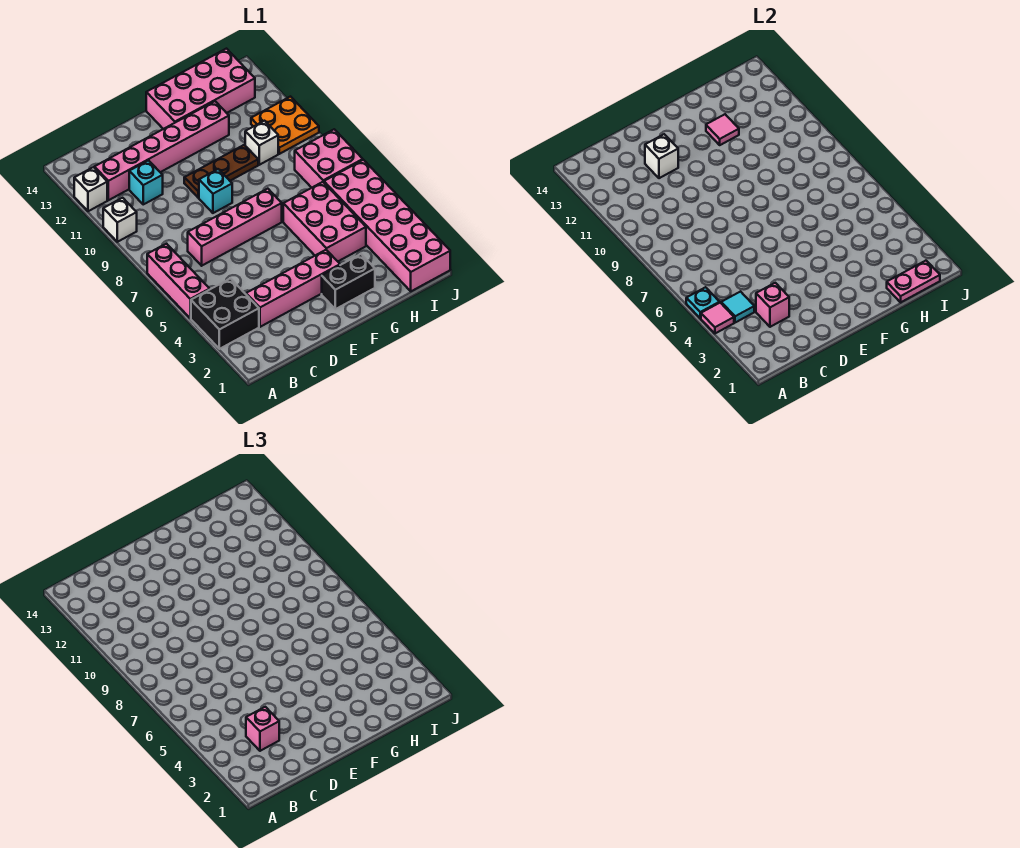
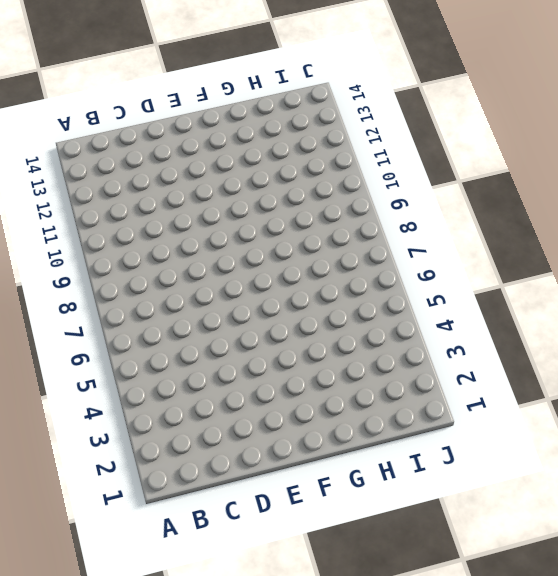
none -> black brick A3:B4 level 1
none -> pink brick A5:A7 level 1
none -> white brick A10 level 1

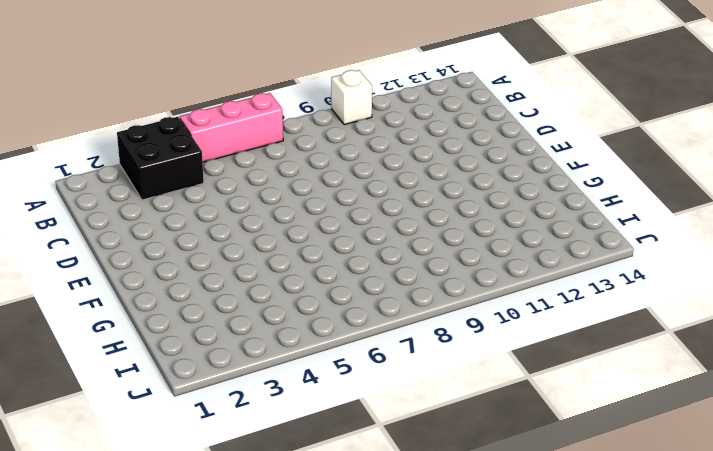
none -> white brick A12 level 1
none -> pink brick B12:G12 level 1
none -> pink brick C3:F3 level 1

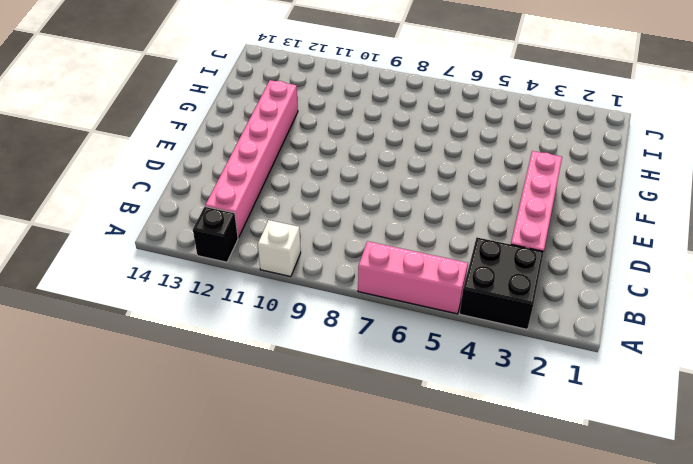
black brick A12 level 1 -> white brick A12 level 1
none -> pink brick C7:F7 level 1
none -> cyan brick C11 level 1
none -> cyan brick E9 level 1

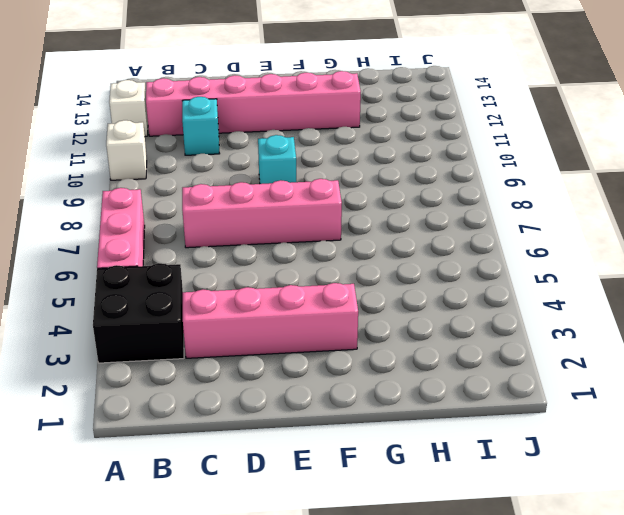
none -> brown plate E10:G10 level 1
none -> black brick F2:G2 level 1
none -> pink brick F13:I14 level 1

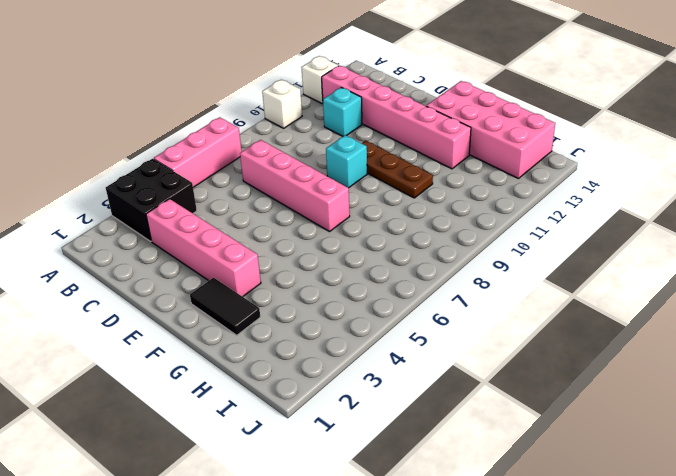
black tile F2:G2 level 1 -> black brick F2:G2 level 1
none -> pink brick G4:H6 level 1
none -> white brick H10 level 1
none -> pink brick I1:J6 level 1

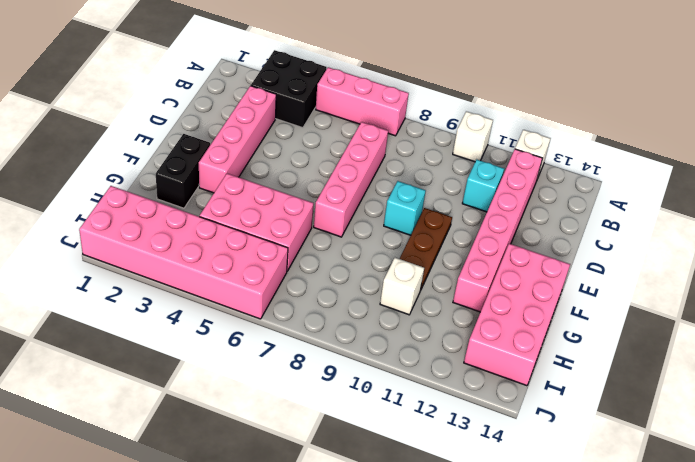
none -> pink brick I7:J8 level 1
none -> orange plate I10:J11 level 1
none -> pink tile A4 level 2

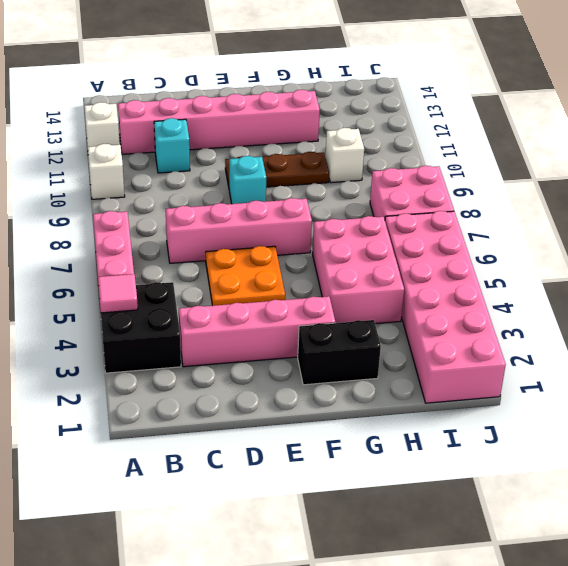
orange plate D5:E6 level 1 -> orange plate I10:J11 level 1
none -> pink brick F13:I14 level 1
none -> cyan plate A5 level 2
none -> cyan tile B4 level 2

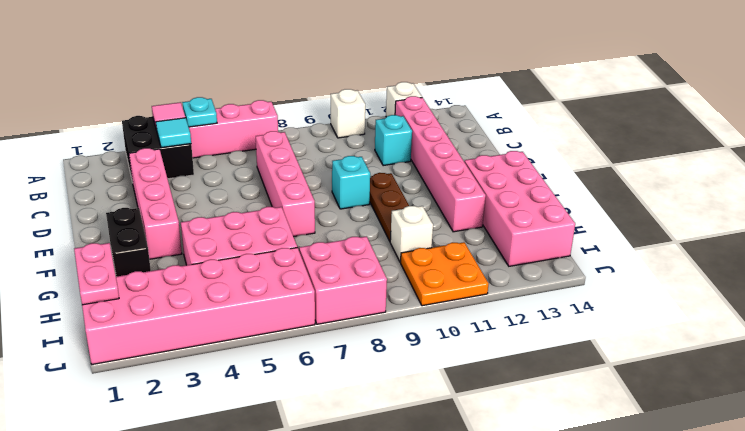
none -> pink brick C3 level 2
none -> white brick D12 level 2
none -> pink tile G12 level 2

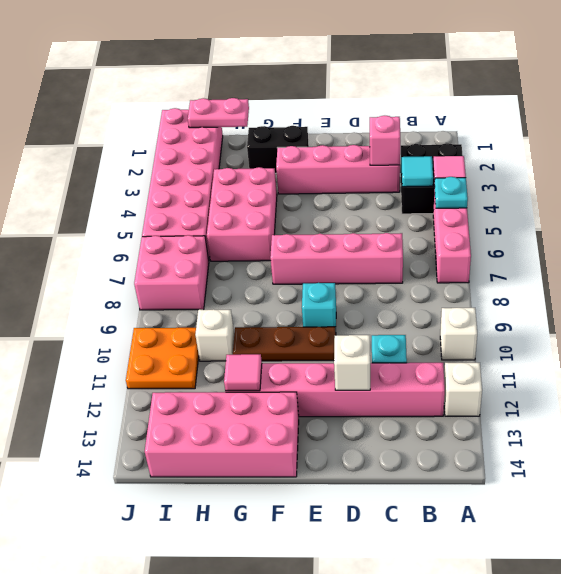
none -> pink brick C3 level 3

